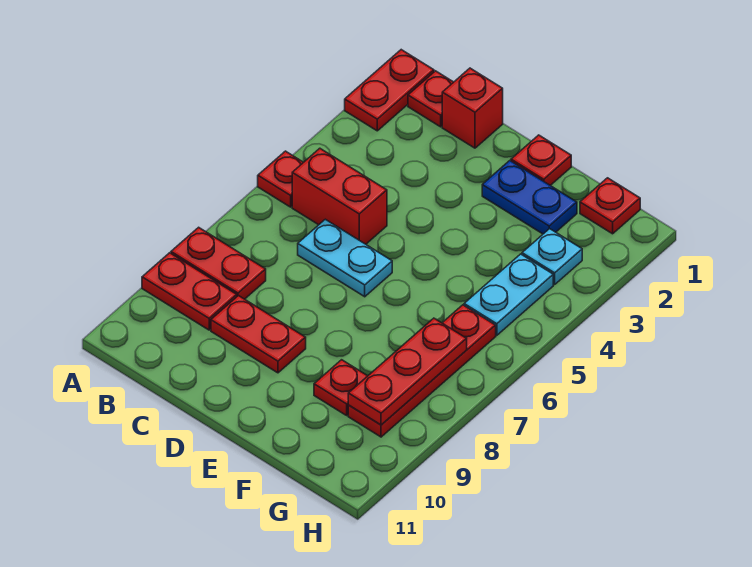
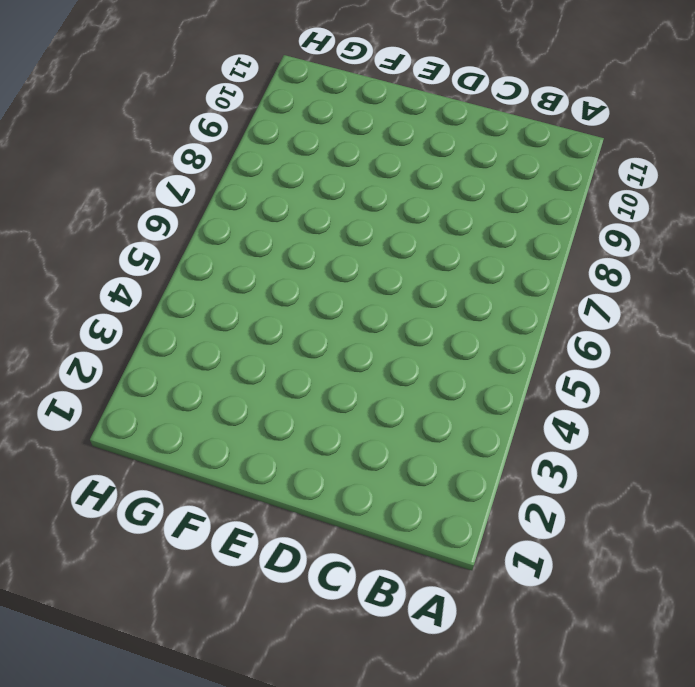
none -> red plate A1:A2 level 1
none -> red plate A5 level 1
none -> red plate A8:B8 level 1

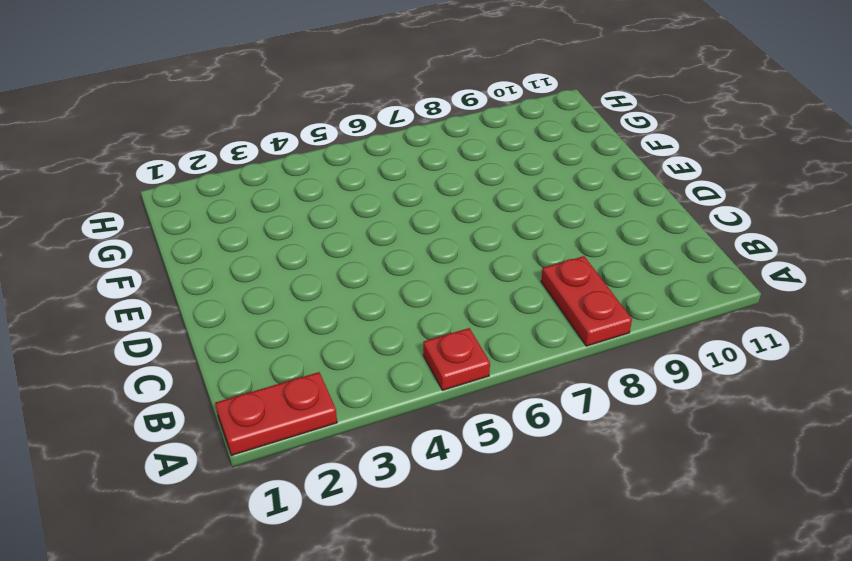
none -> red plate A9:B9 level 1
none -> red plate B1 level 1
none -> red brick B5:C5 level 1

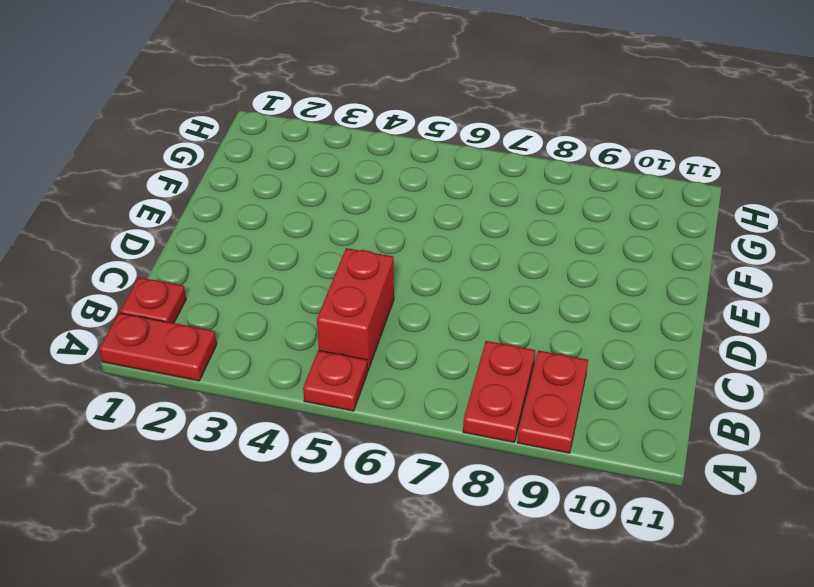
none -> red brick C1 level 1
none -> cyan plate C6:D6 level 1
none -> red plate C9:D9 level 1

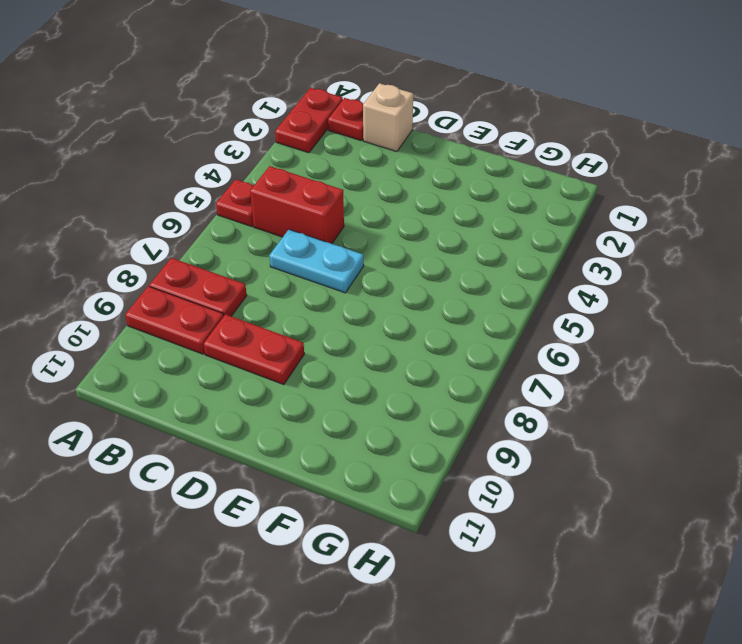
tan brick C1 level 1 -> red brick C1 level 1
none -> red plate E1 level 1
none -> blue plate E2:F2 level 1
none -> red plate F9 level 1

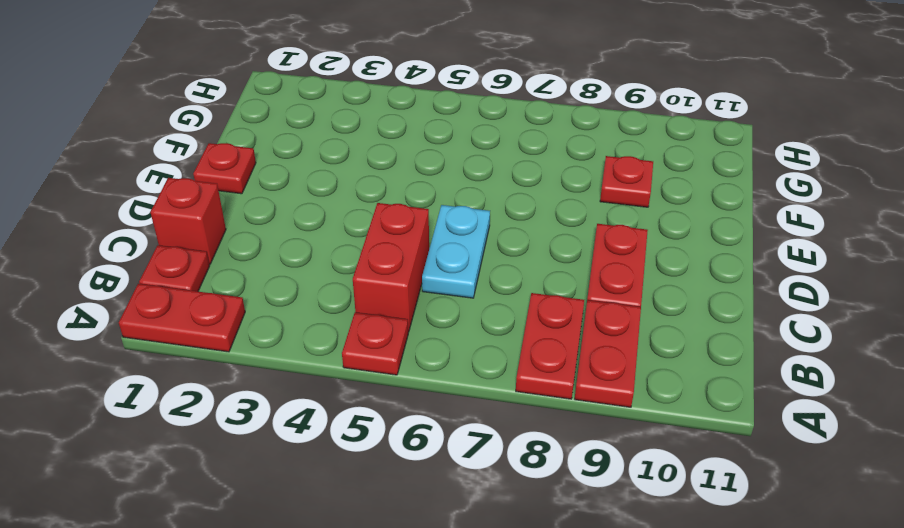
none -> blue plate E2:F2 level 1
none -> red plate G1 level 1
none -> cyan plate G3 level 1

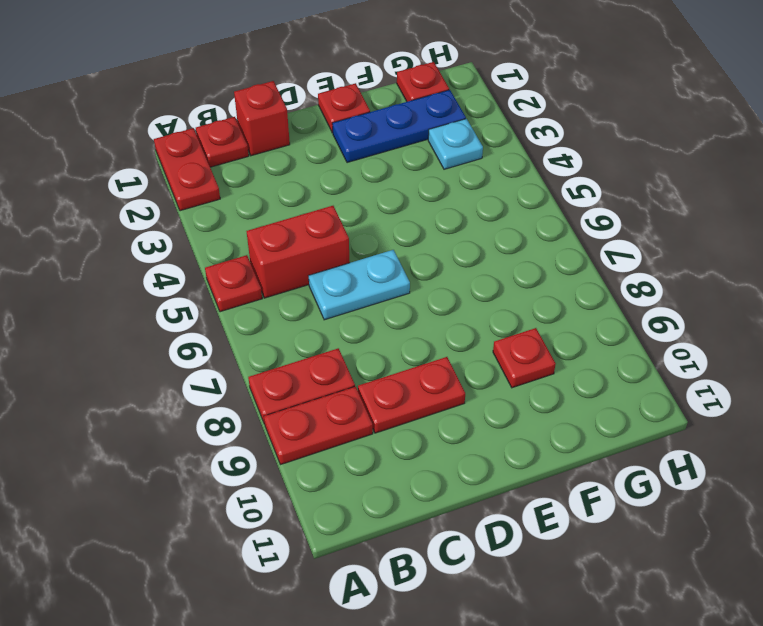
blue plate E2:G2 level 1 -> blue plate E2:F2 level 1
none -> cyan plate G4:G5 level 1
none -> red plate G6:G9 level 1
none -> red plate G7:G9 level 2

